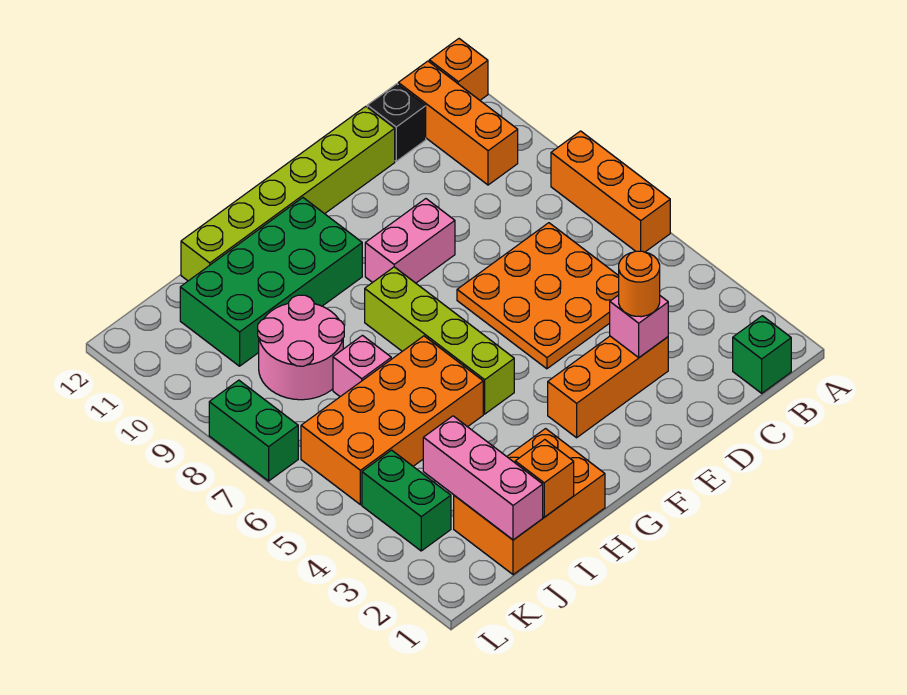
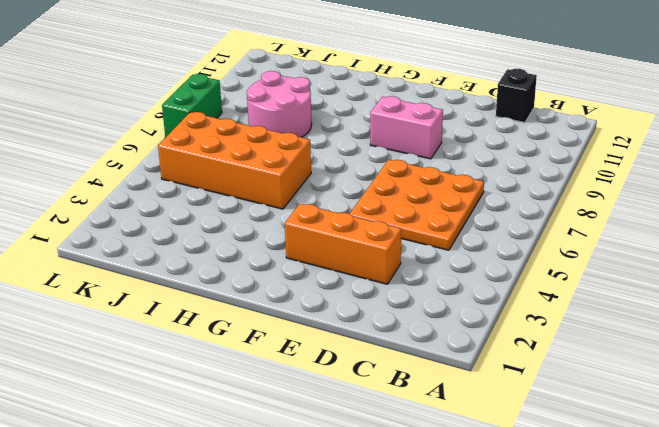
none -> orange brick A6:A8 level 1
none -> orange brick A12 level 1
none -> green brick B1 level 1

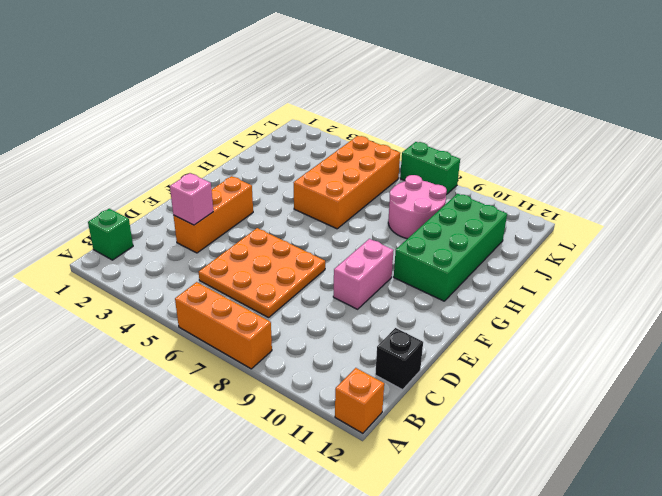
none -> orange brick B10:B12 level 1
none -> lime brick D12:I12 level 1
none -> lime brick G5:G8 level 1

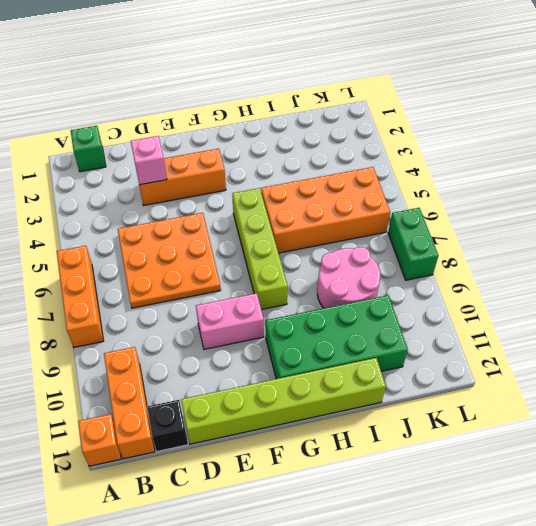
none -> orange brick H1:J2 level 1
none -> pink brick I7 level 1
none -> green brick K3:K4 level 1

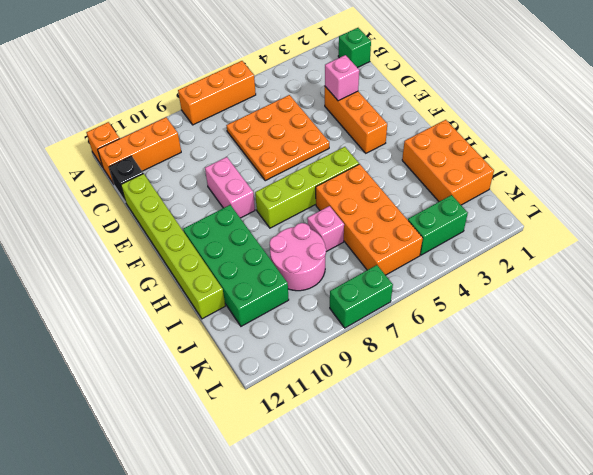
none -> orange brick I1 level 2
none -> pink brick J1:J3 level 2
none -> orange round brick D3 level 3

